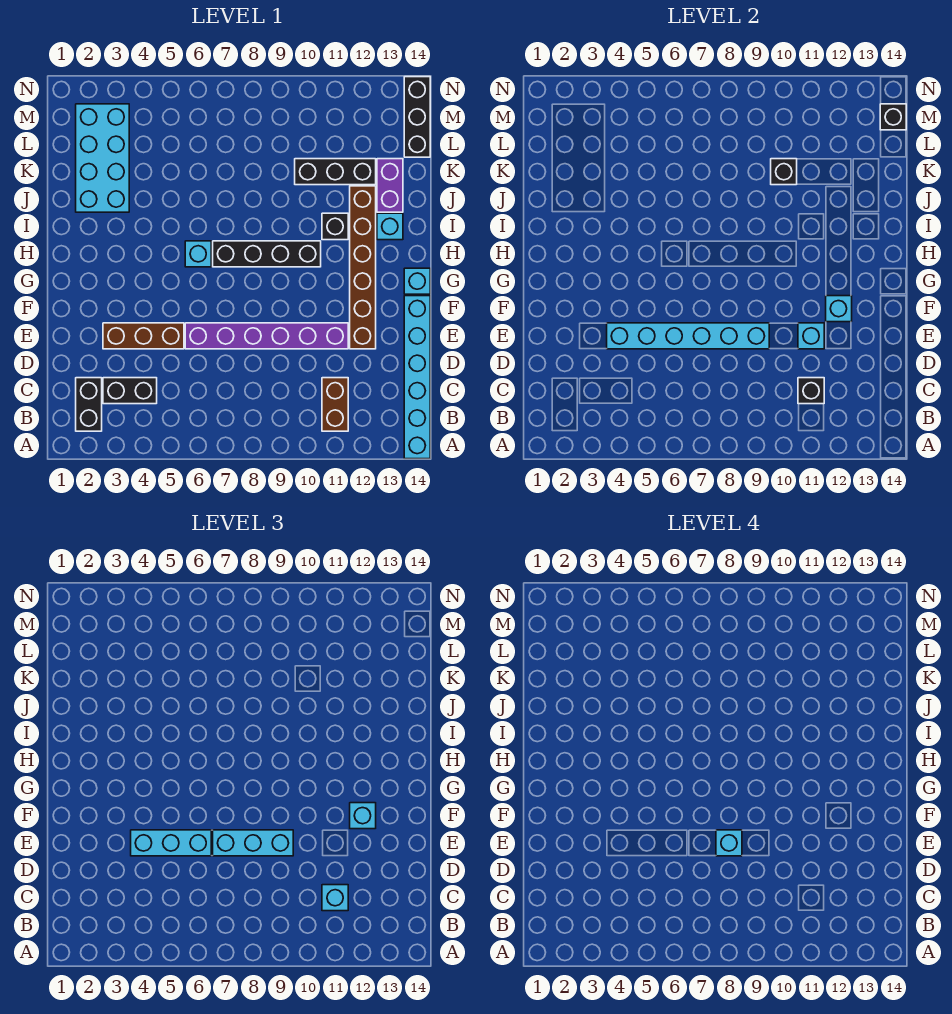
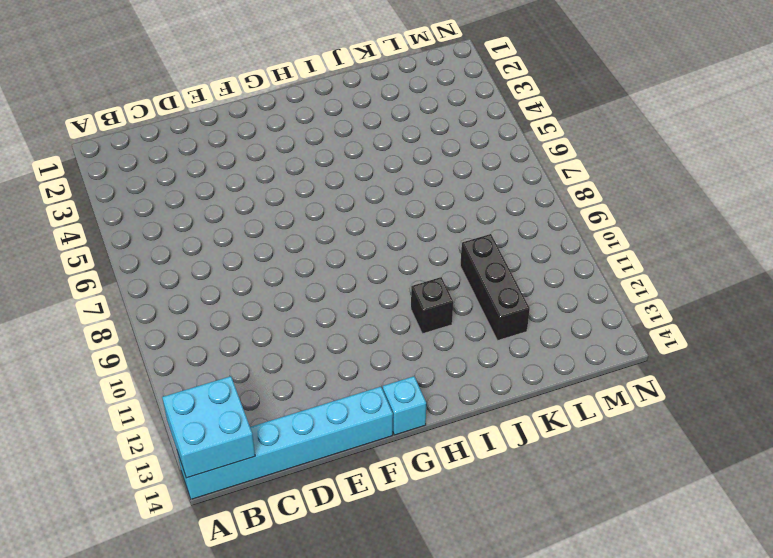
cyan brick A13:B14 level 2 -> none
none -> black brick B2:C2 level 1
none -> brown brick B11:C11 level 1
none -> black brick C3:C4 level 1

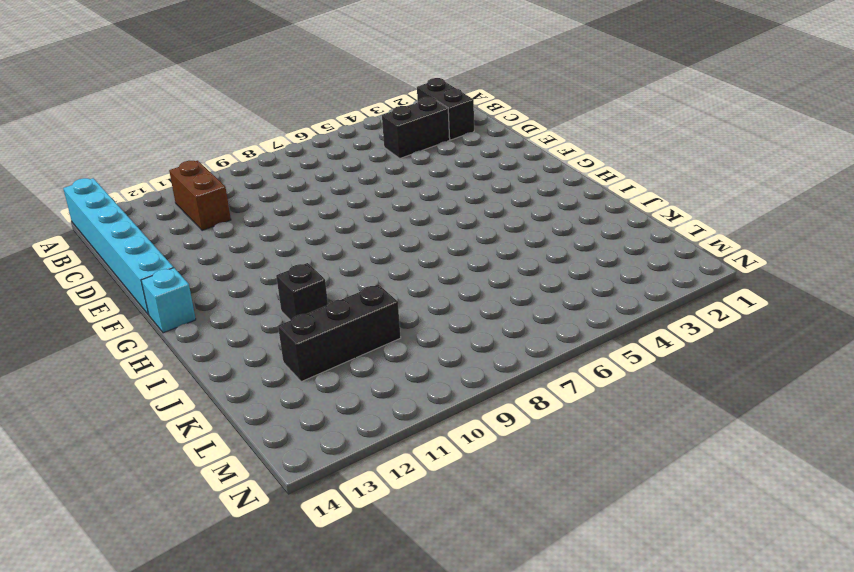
none -> brown brick E3:E5 level 1
none -> purple brick E6:E11 level 1
none -> brown brick E12:J12 level 1

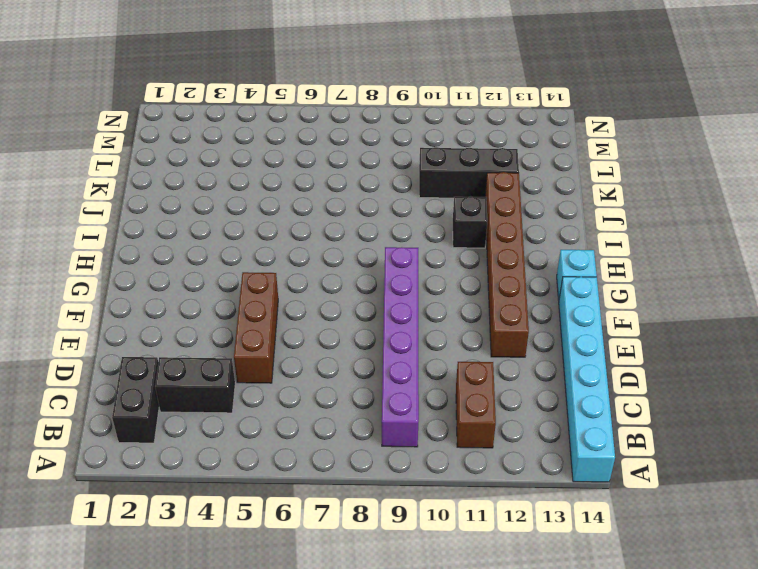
purple brick B9:G9 level 1 -> purple brick E6:E11 level 1
brown brick D5:F5 level 1 -> brown brick E3:E5 level 1
none -> cyan brick H6 level 1
none -> black brick H7:H10 level 1
none -> cyan brick I13 level 1

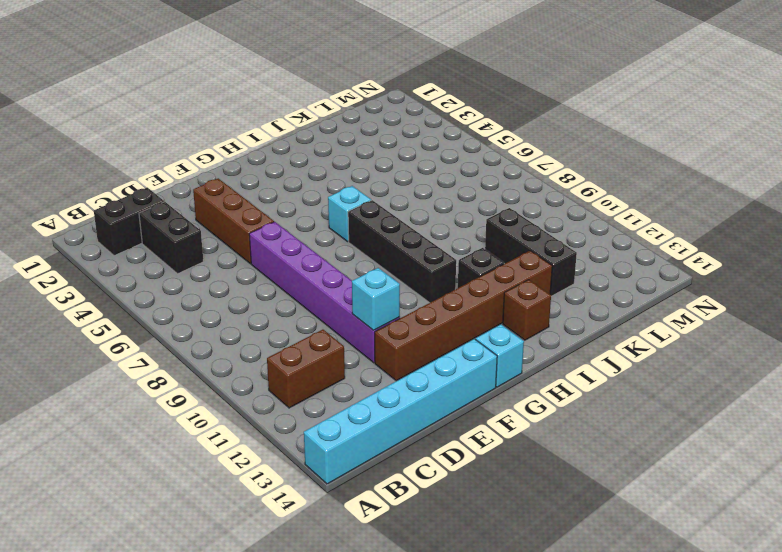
brown brick I13 level 1 -> cyan brick I13 level 1
none -> cyan brick J2:M3 level 1
none -> purple brick J13:K13 level 1
none -> black brick L14:N14 level 1

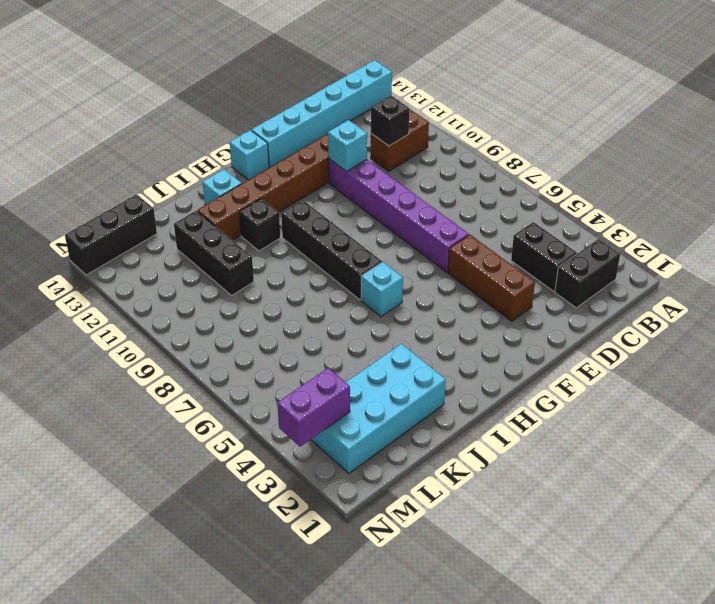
purple brick M3:N3 level 2 -> purple brick J13:K13 level 1
none -> cyan brick E4:E9 level 2
none -> cyan brick F12 level 2
none -> black brick K10 level 2

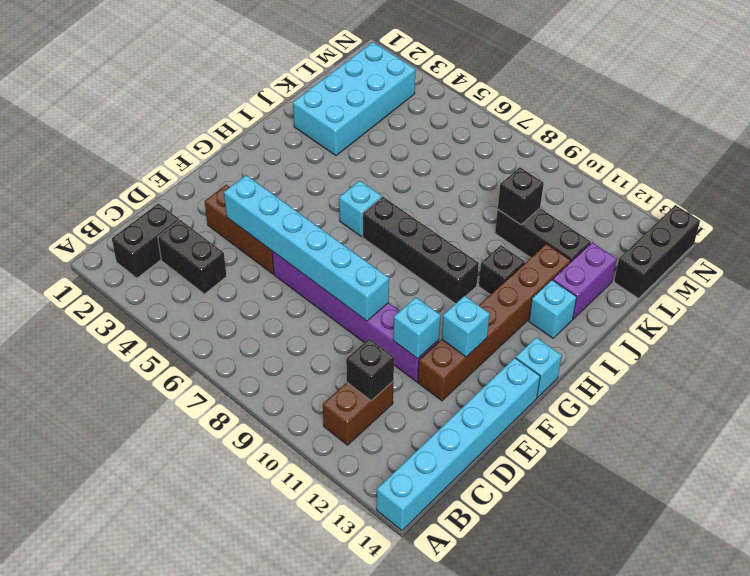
none -> black brick M14 level 2
none -> cyan brick C11 level 3
none -> cyan brick E4:E6 level 3

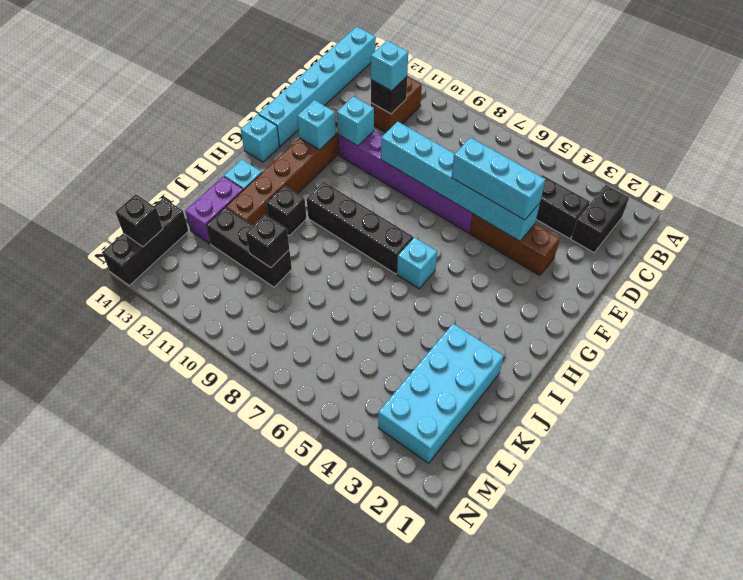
none -> cyan brick E7:E9 level 3
none -> cyan brick F12 level 3
none -> cyan brick E8 level 4

